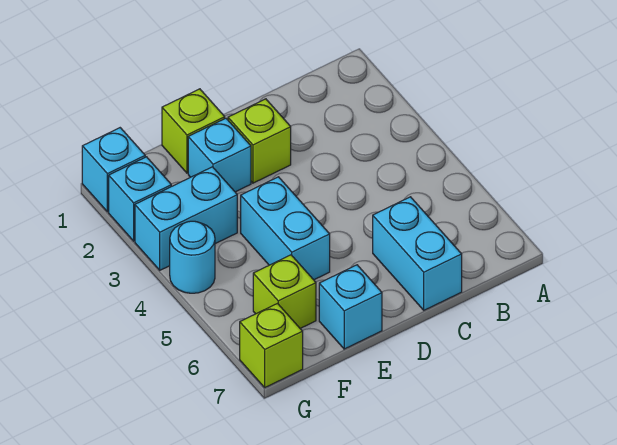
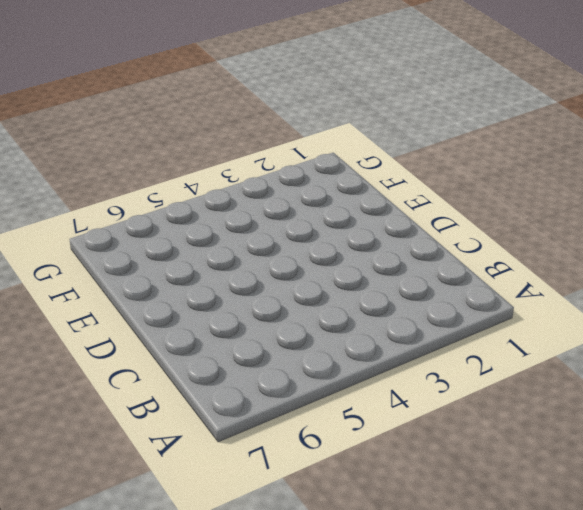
none -> cyan brick C6:C7 level 1
none -> lime brick D2 level 1
none -> lime brick E1 level 1

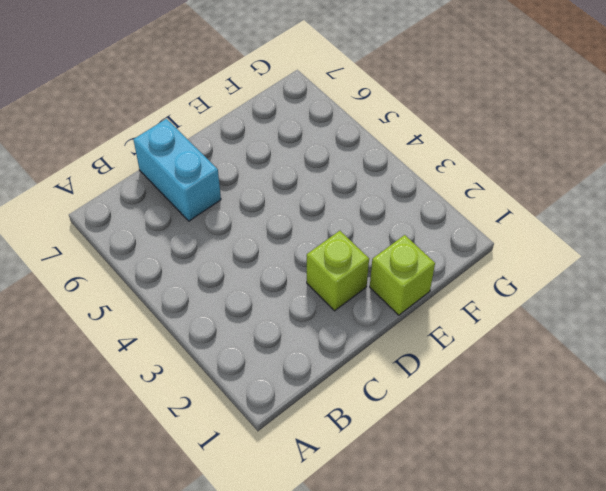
none -> cyan brick E2 level 1
none -> cyan brick E4:E5 level 1
none -> cyan brick E7 level 1

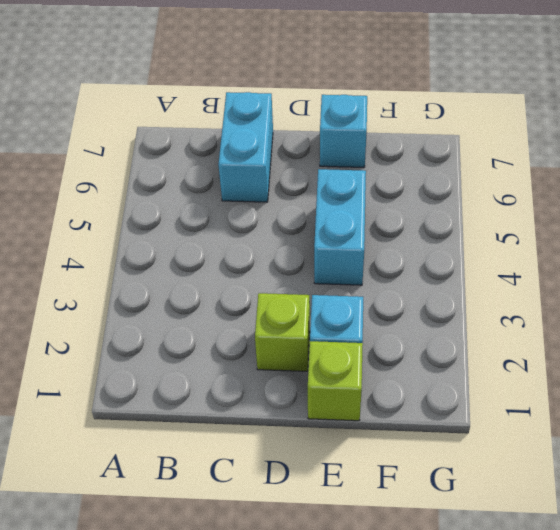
none -> cyan brick F3:G3 level 1
none -> lime brick F6 level 1
none -> cyan brick G1 level 1

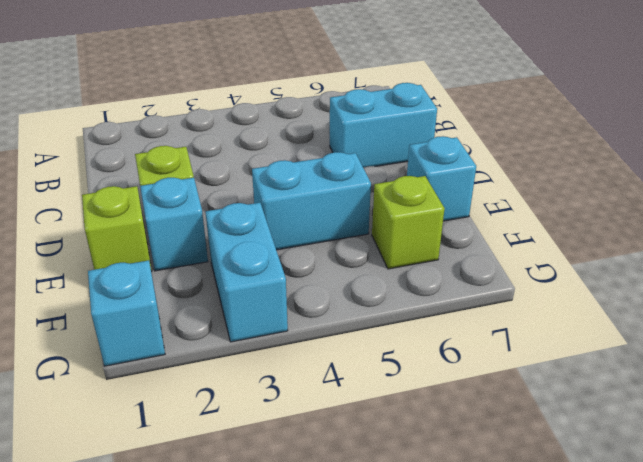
none -> cyan brick G2 level 1
none -> cyan round brick G4 level 1
none -> lime brick G7 level 1

